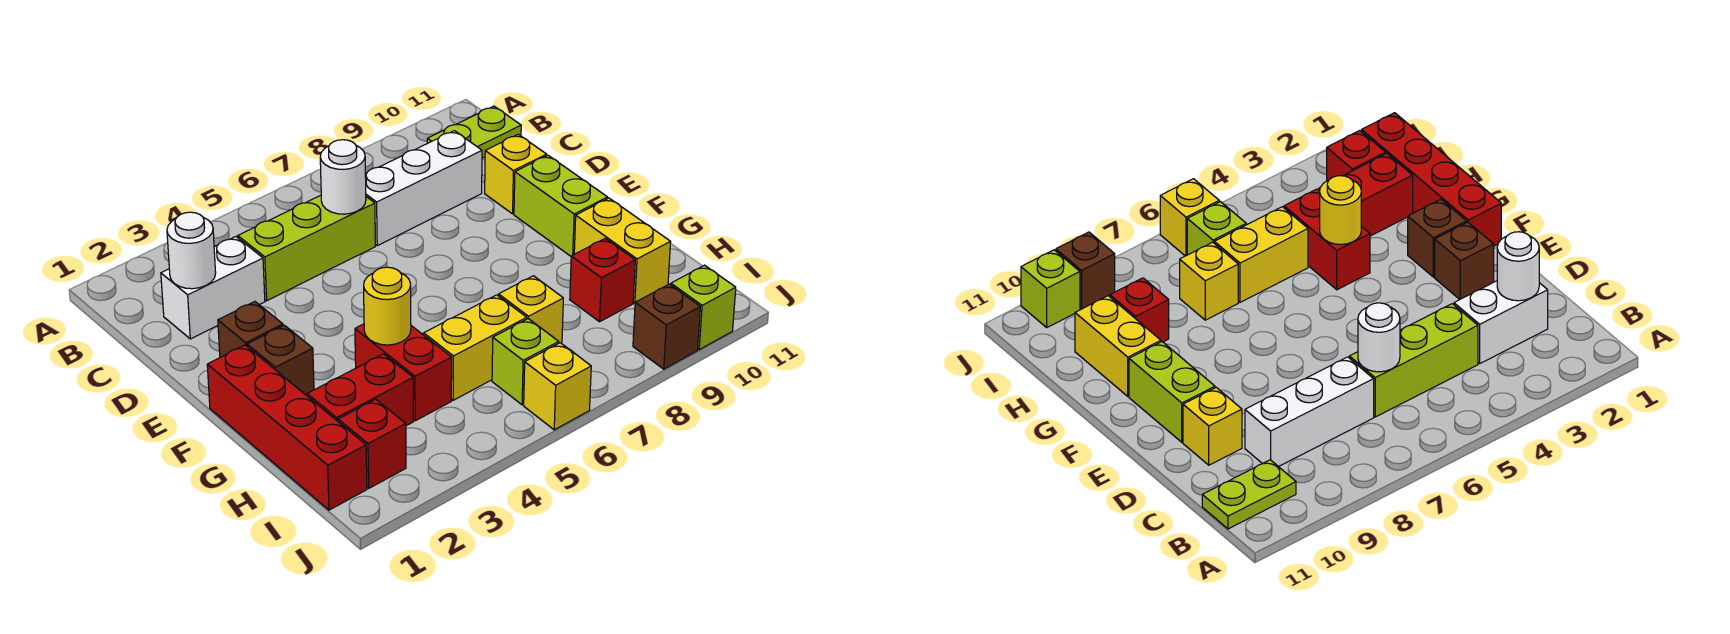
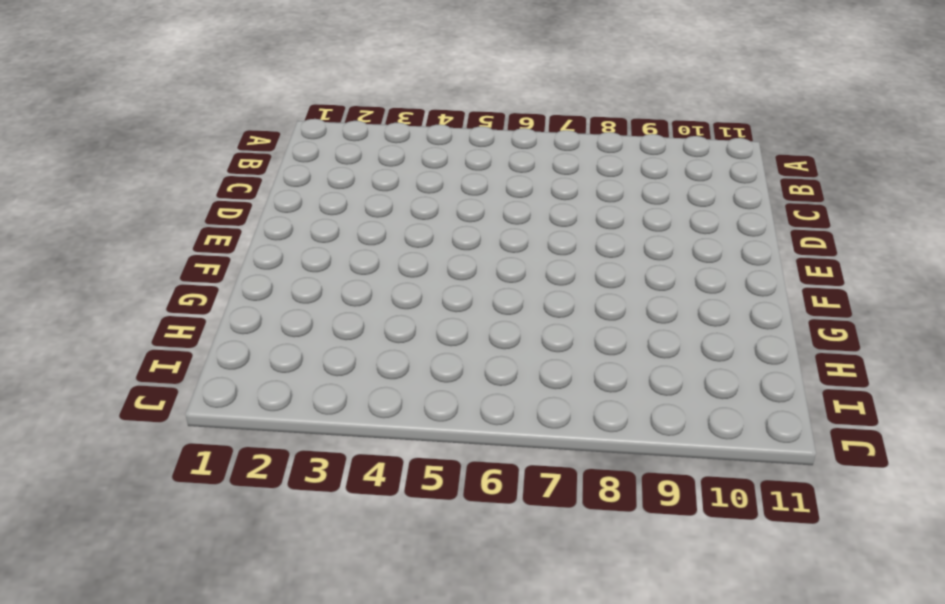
none -> lime plate B10:B11 level 1
none -> white brick C2:C3 level 1
none -> lime brick C4:C6 level 1

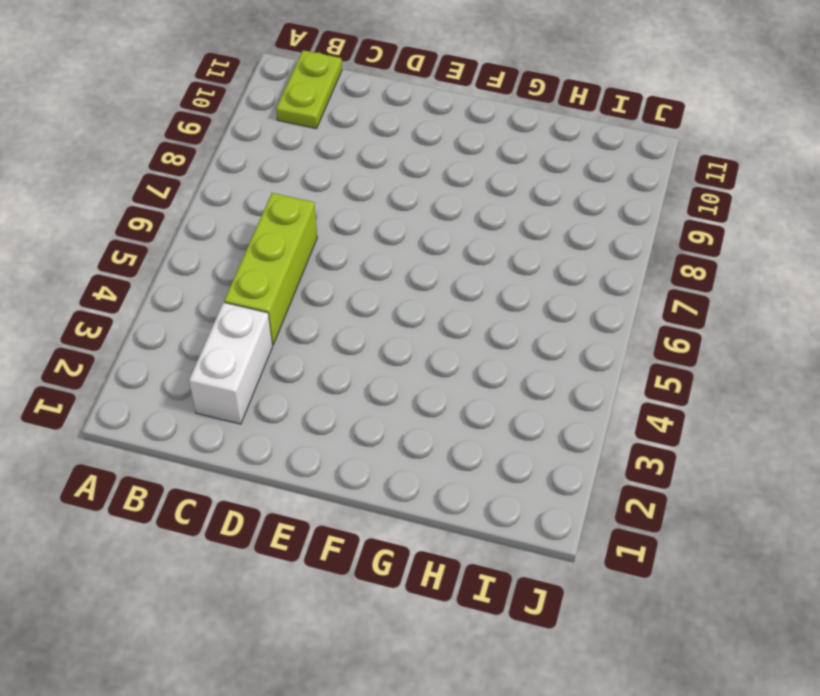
none -> white brick C7:C9 level 1
none -> yellow brick D10 level 1
none -> brown brick E2 level 1

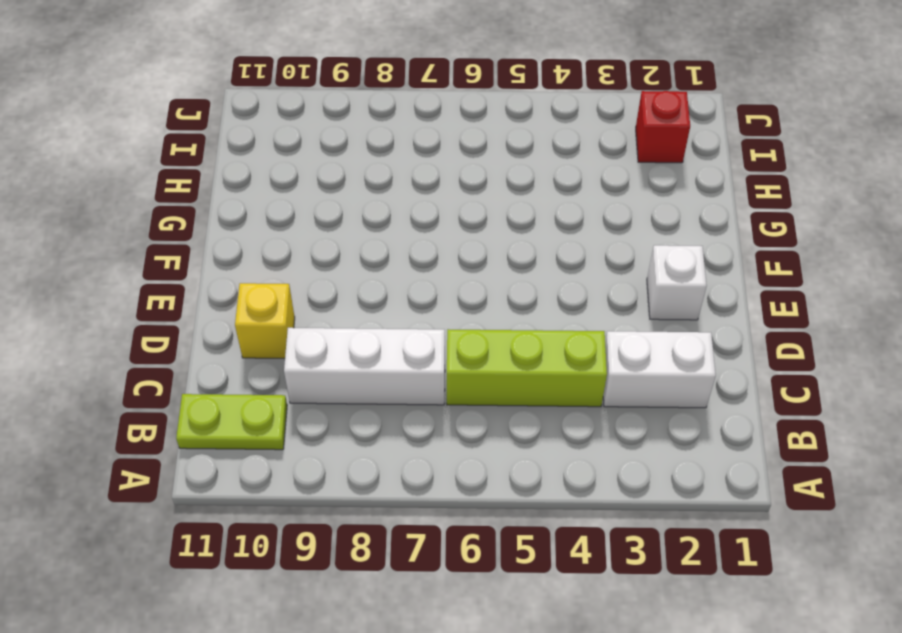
white brick E2 level 1 -> brown brick E2 level 1
none -> lime brick E10:F10 level 1
none -> red brick F1:I1 level 1
none -> brown brick F2 level 1

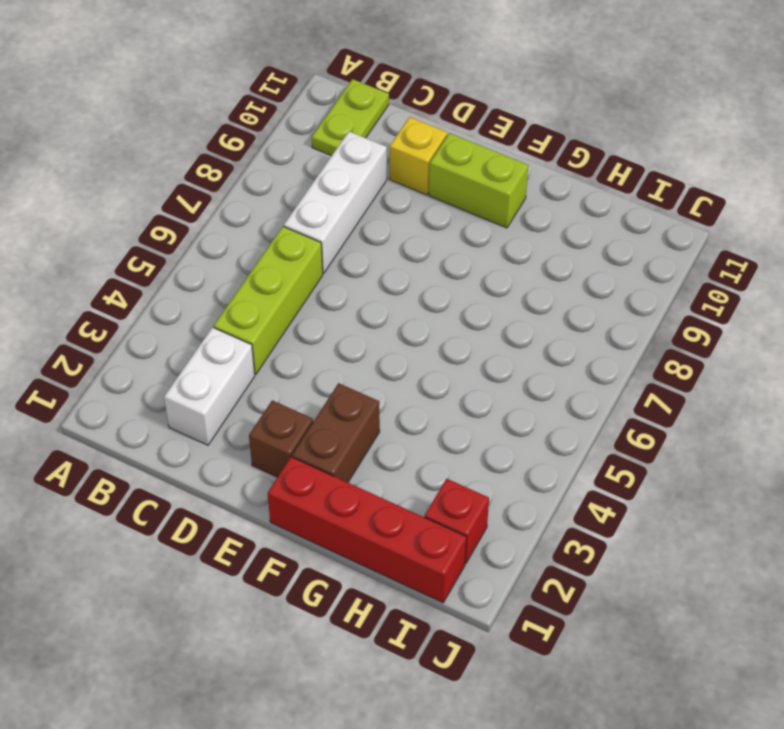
brown brick F2:F3 level 1 -> brown brick F2 level 1
none -> red brick G4:H4 level 1
none -> yellow brick G10:H10 level 1
none -> red brick H2:H3 level 1

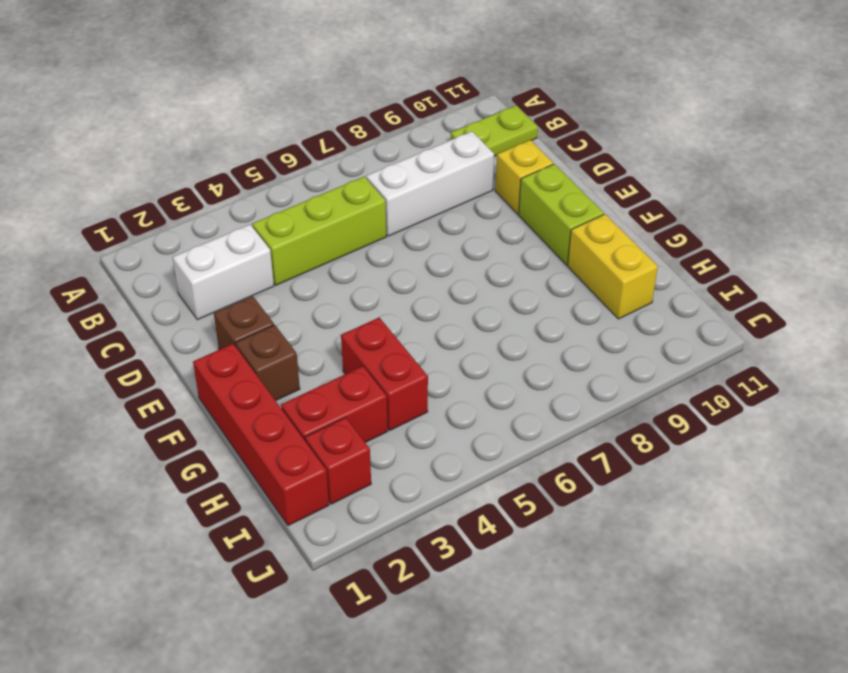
none -> yellow brick H5:H6 level 1
none -> yellow brick H7 level 1
none -> red brick H9 level 1

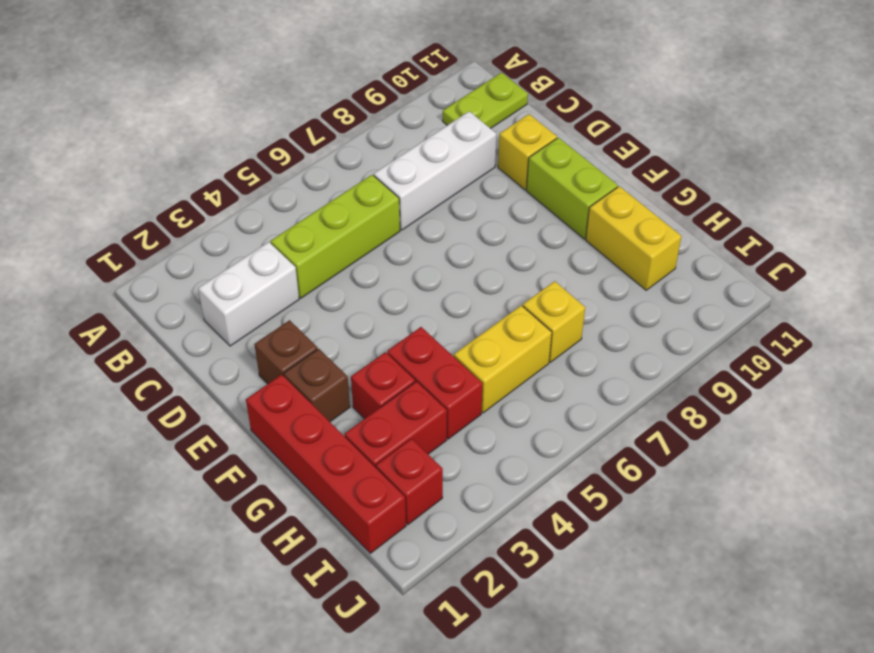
red brick G3 level 1 -> red brick H9 level 1
none -> lime brick I6 level 1
none -> yellow brick J6 level 1
none -> brown brick J9 level 1

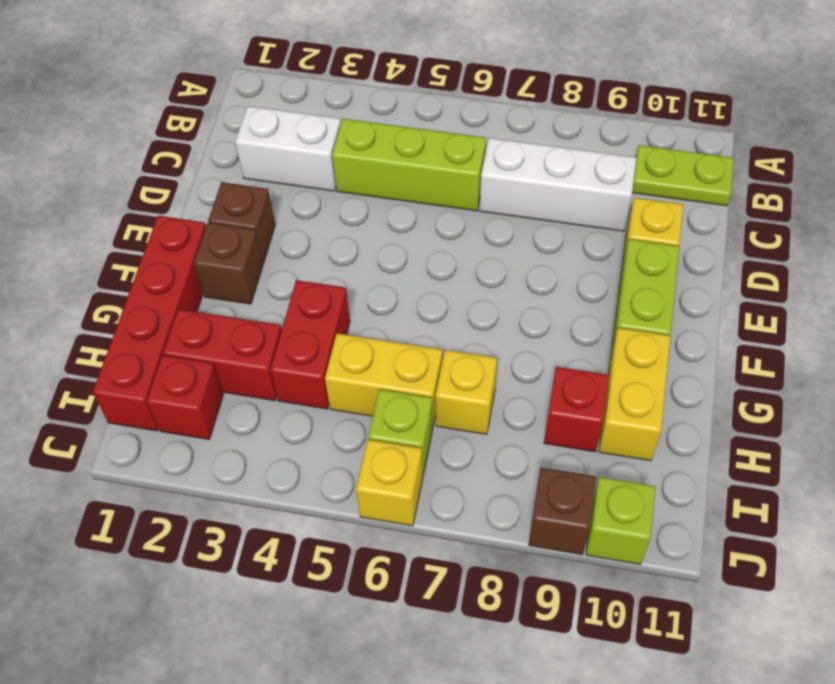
none -> white round brick C2 level 2
none -> white round brick C6 level 2
none -> yellow round brick G4 level 2

